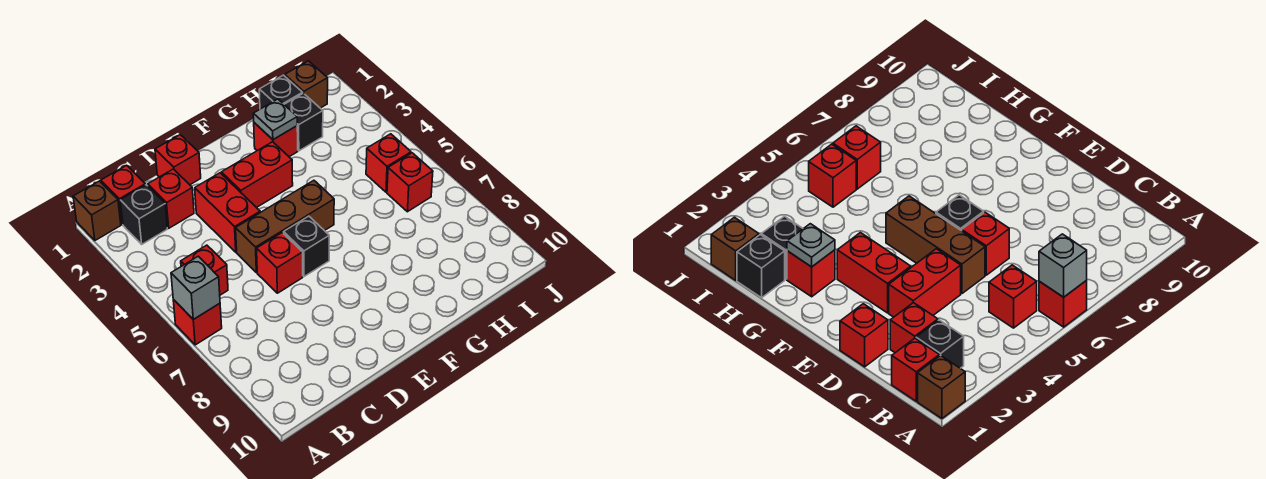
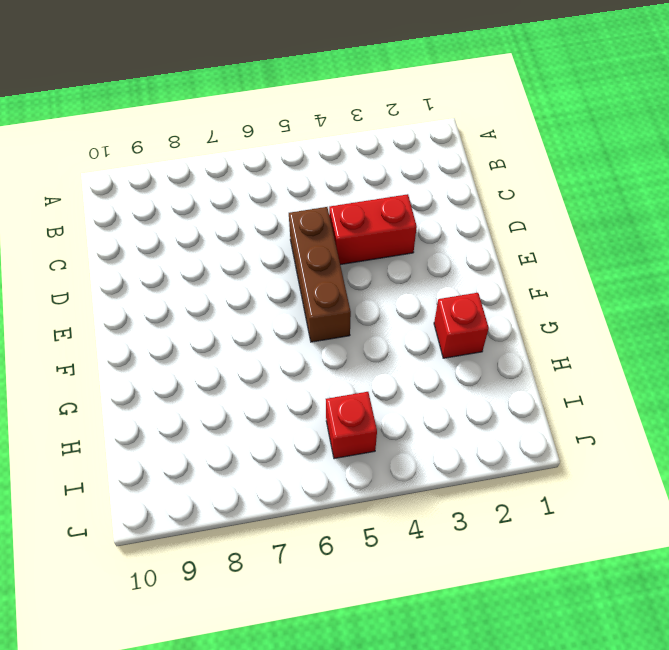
none -> brown brick A1 level 1
none -> red brick A6 level 1
none -> red brick B1 level 1

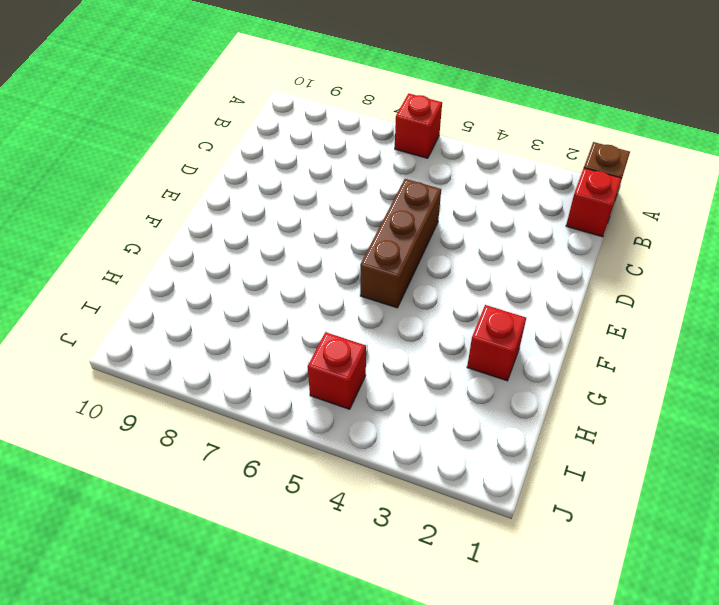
none -> black brick B2 level 1
none -> red brick B5 level 1
none -> red brick C2 level 1

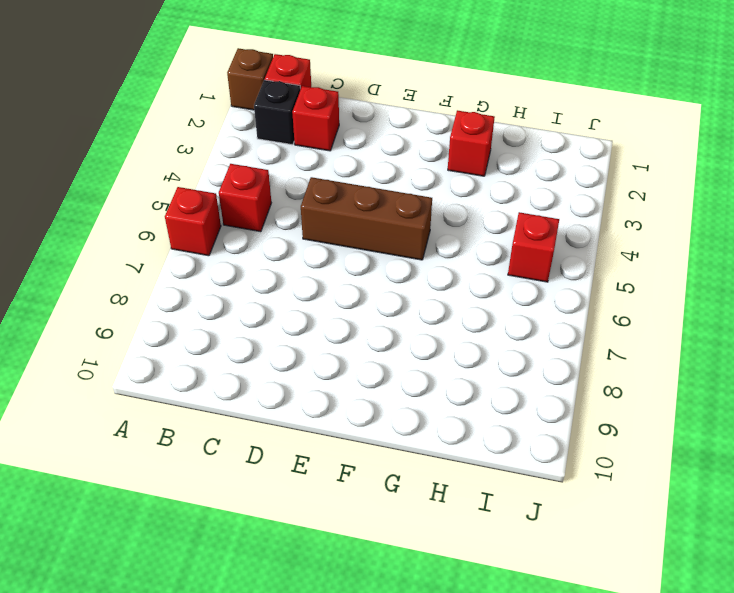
none -> red brick D1 level 1
none -> red brick D3:D4 level 1
none -> red brick D6 level 1

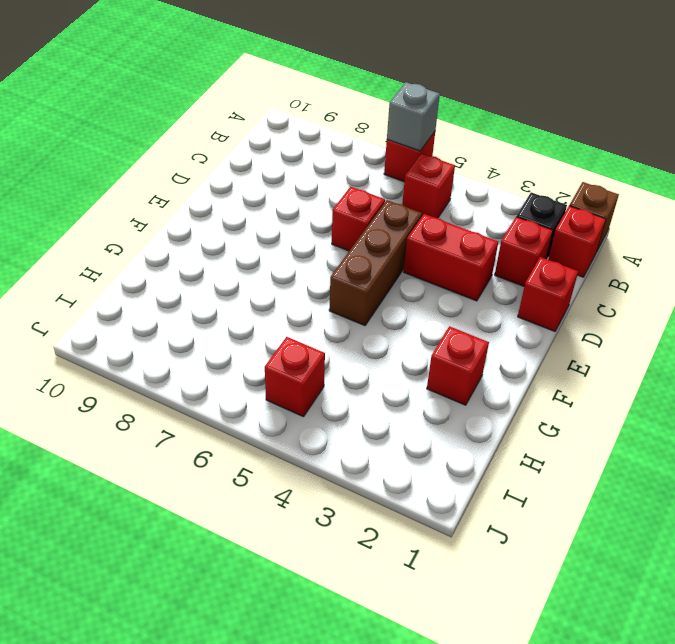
none -> red brick E3:F3 level 1
none -> black brick E6 level 1
none -> black brick H1 level 1

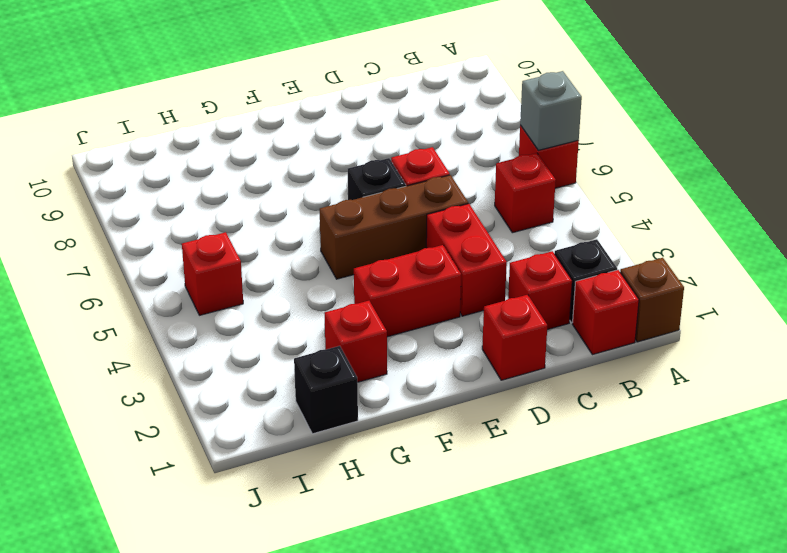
none -> black brick H2 level 1
none -> brown brick I1 level 1
none -> red brick I6 level 1

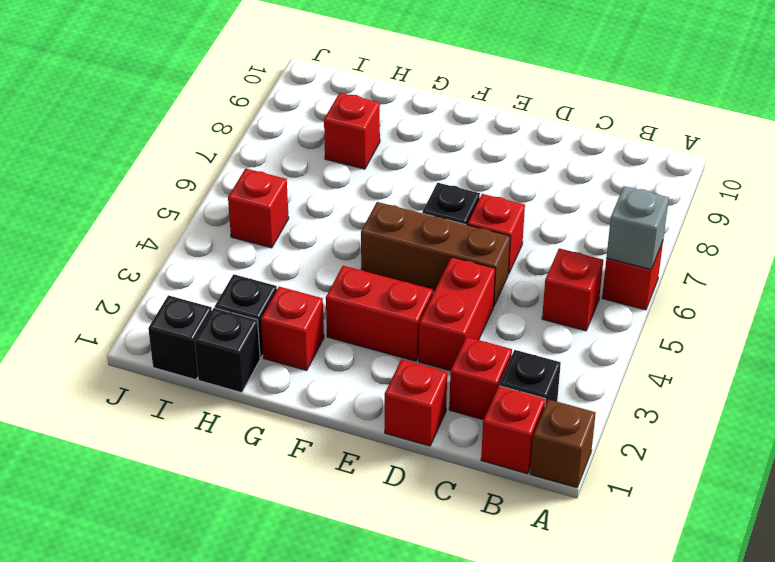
red brick H8 level 1 -> red brick I6 level 1
black brick I1 level 1 -> brown brick I1 level 1
none -> grey plate G2 level 2

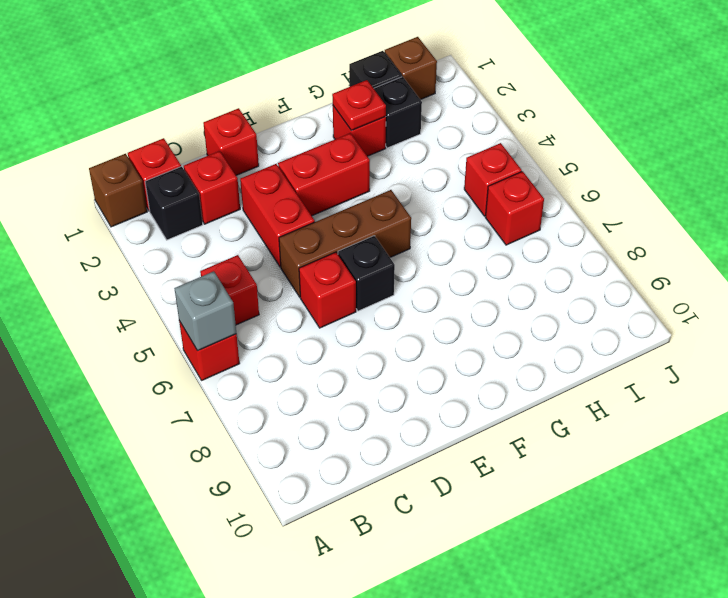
red plate G2 level 2 -> grey plate G2 level 2

